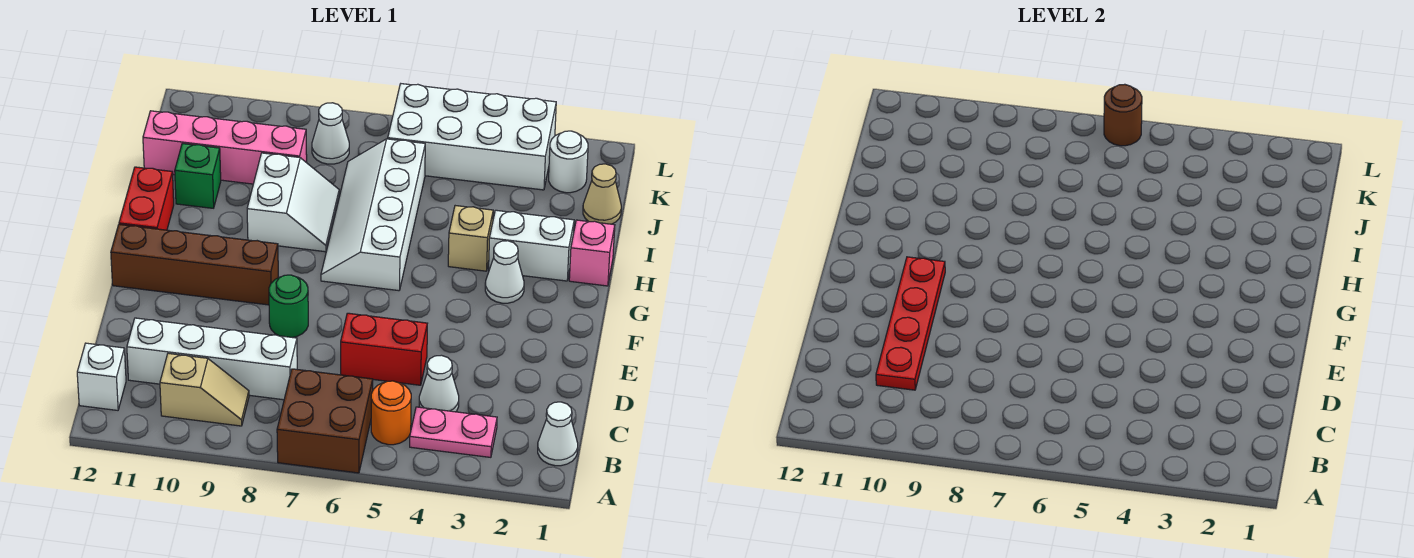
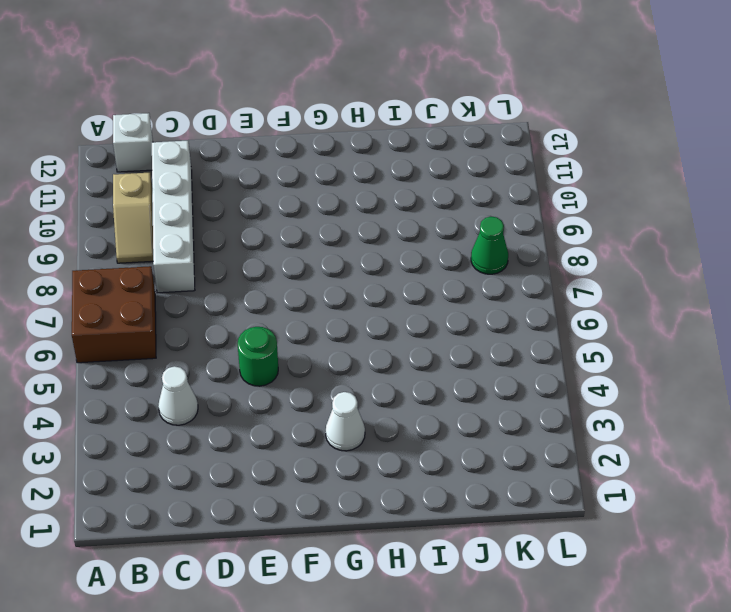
green round brick E5 level 1 -> green round brick E8 level 1
green cone K8 level 1 -> white cone K8 level 1
none -> white cone B1 level 1
none -> pink plate B3:B4 level 1
none -> orange round brick B5 level 1

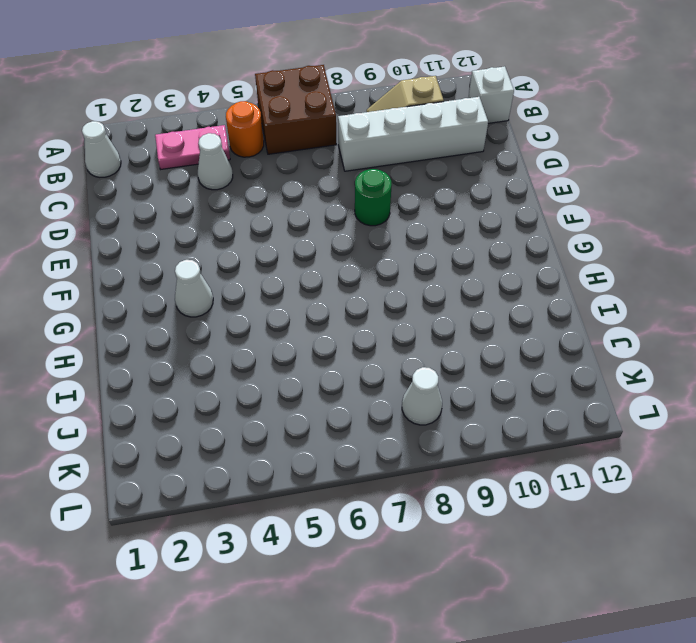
none -> red brick D5:D6 level 1
none -> brown brick F9:F12 level 1
none -> white slope G6:J7 level 1 top 6

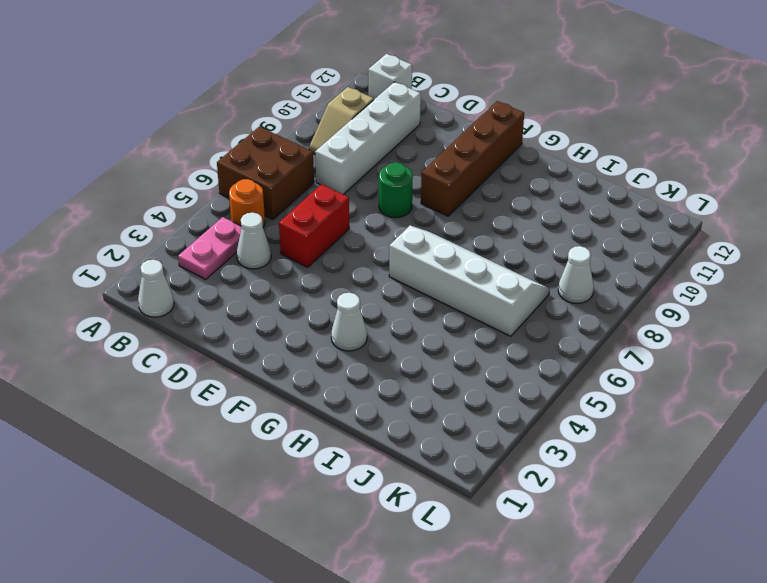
none -> red brick G12:H12 level 1
none -> pink brick H1 level 1
none -> white brick H2:H3 level 1

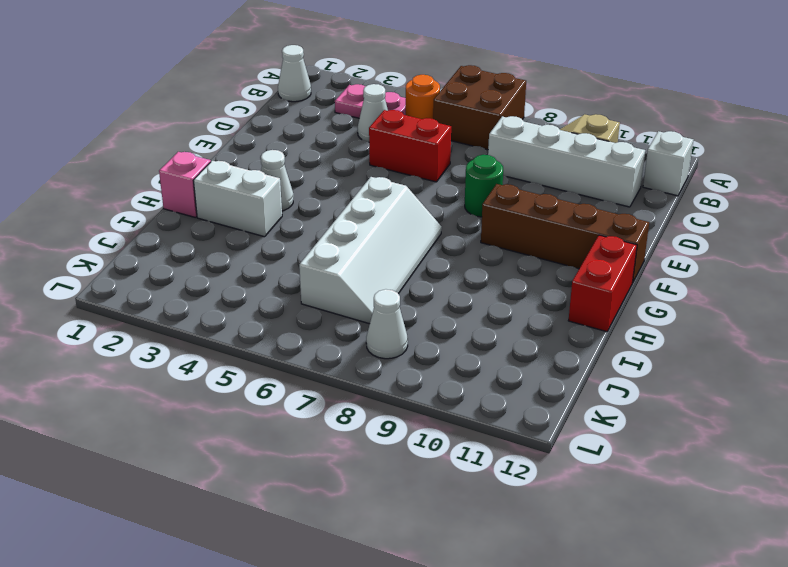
none -> tan brick H4 level 1
none -> white slope H8:I9 level 1 top 9
none -> green brick I11 level 1

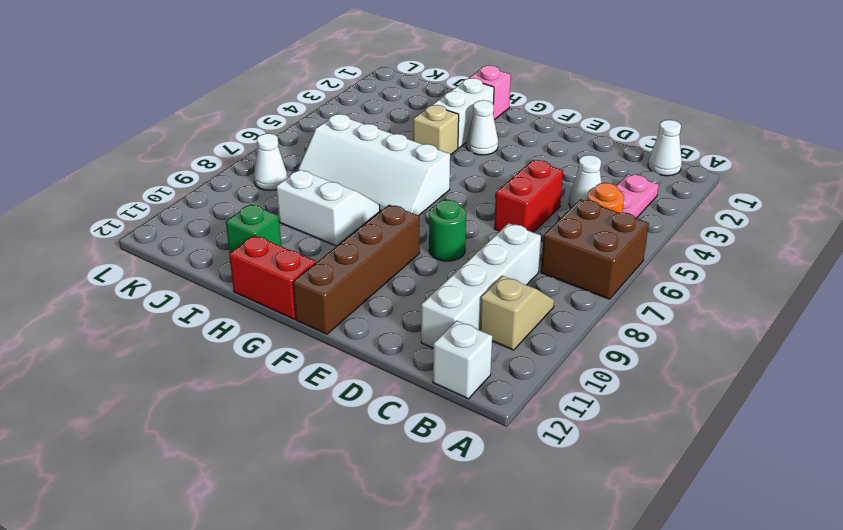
none -> tan cone J1 level 1
none -> pink brick J9:J12 level 1
none -> white round brick K2 level 1

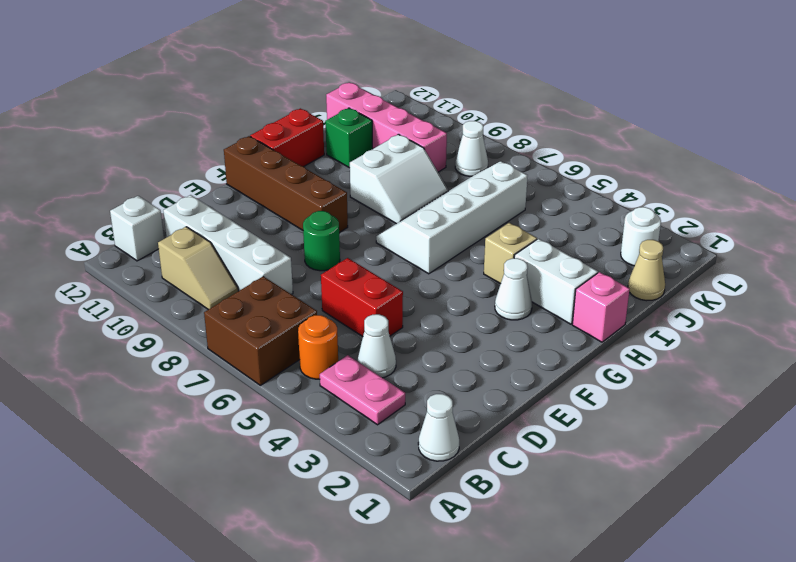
none -> white brick K3:L6 level 1
none -> red plate C10:F10 level 2
none -> brown round brick L6 level 2

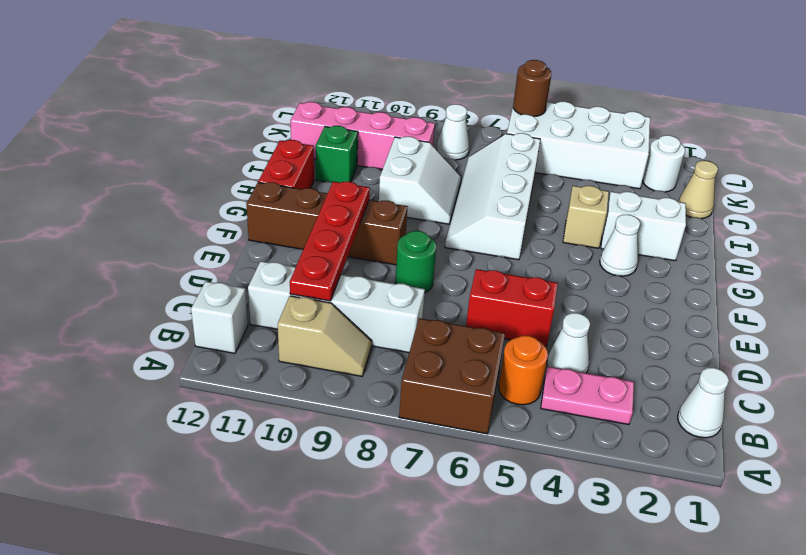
none -> pink brick H1 level 1

